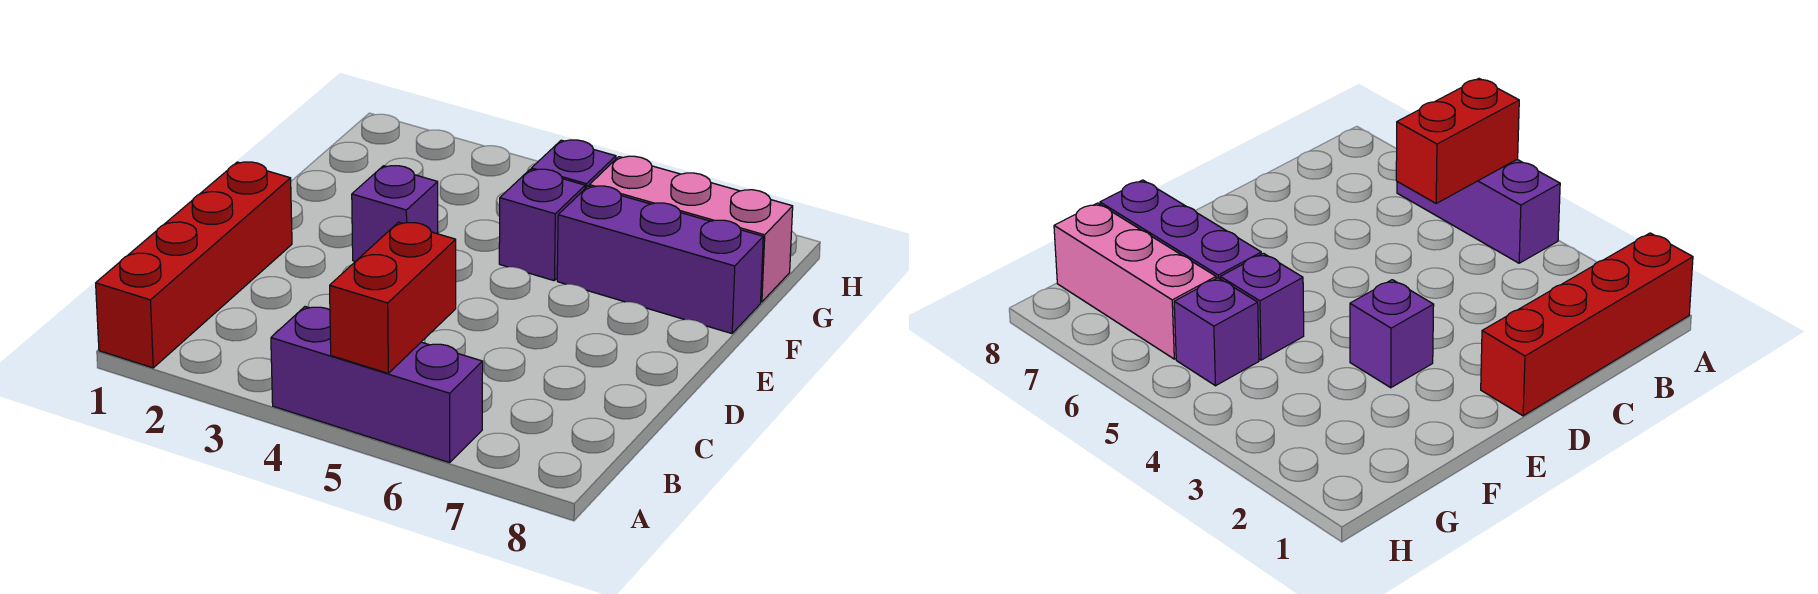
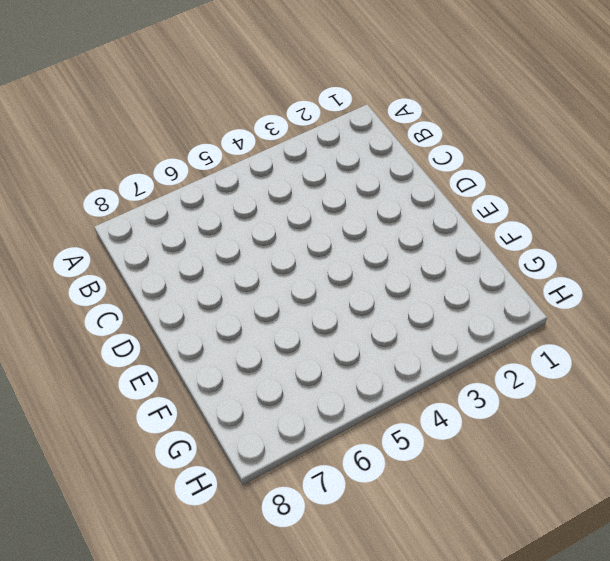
none -> red brick A1:D1 level 1
none -> purple brick A4:A6 level 1

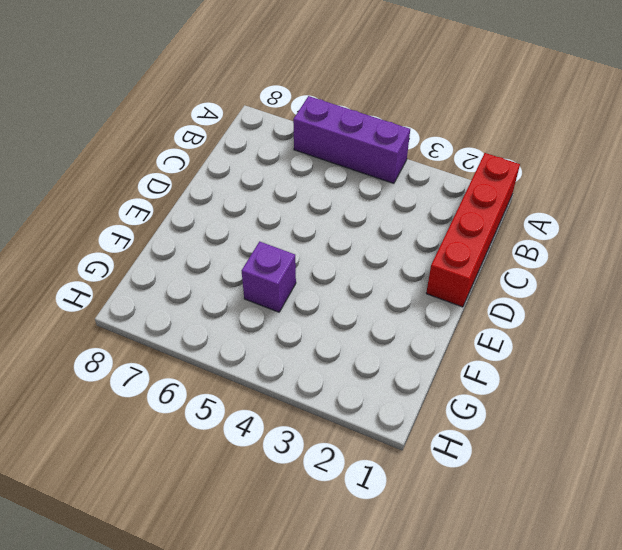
none -> purple brick E3 level 1
none -> purple brick F6:F8 level 1

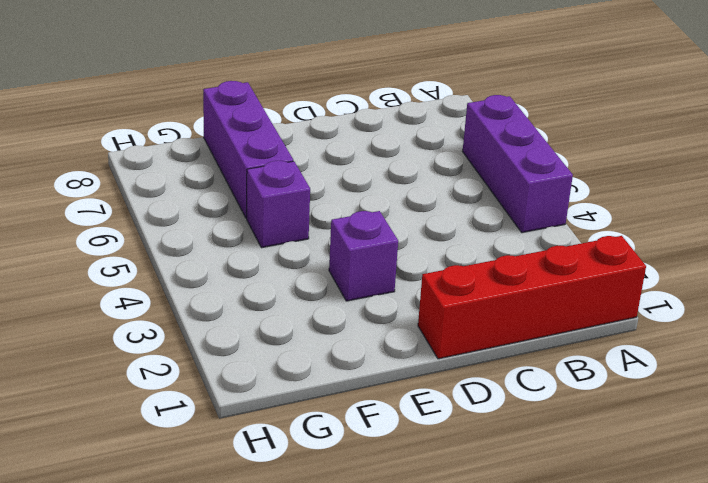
none -> purple brick G5 level 1
none -> pink brick G6:G8 level 1

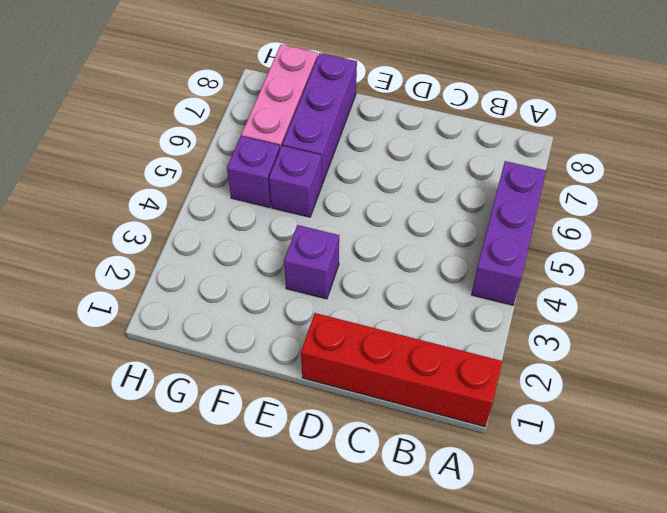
none -> red brick A5:B5 level 2

